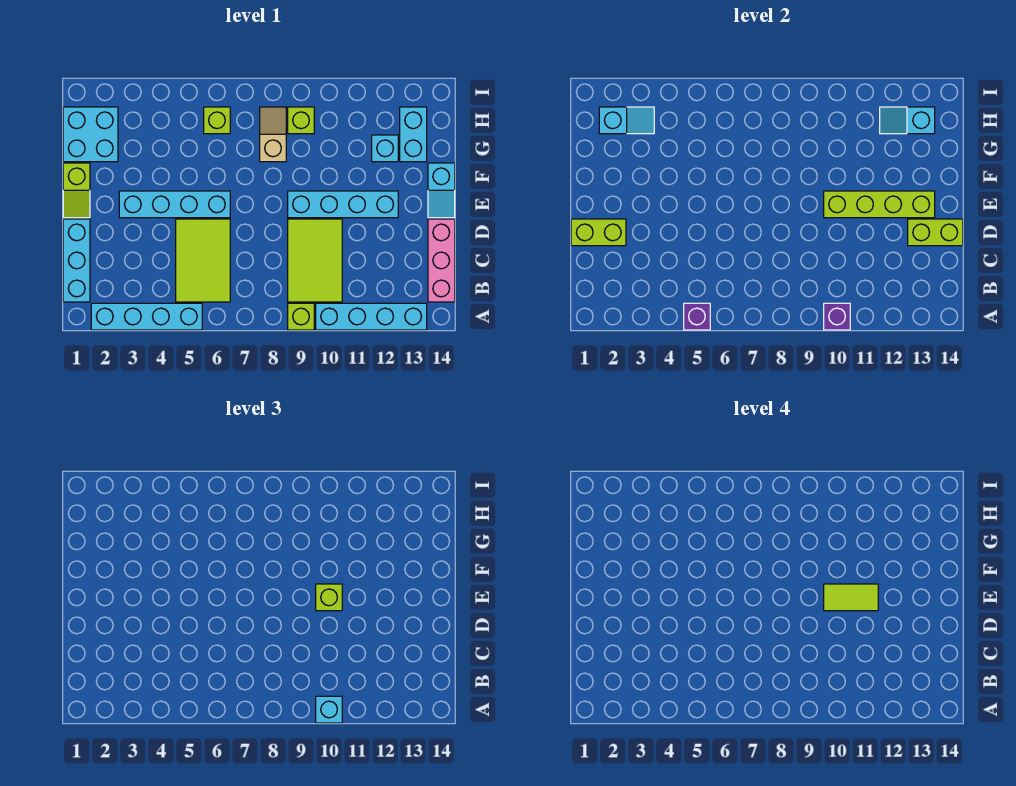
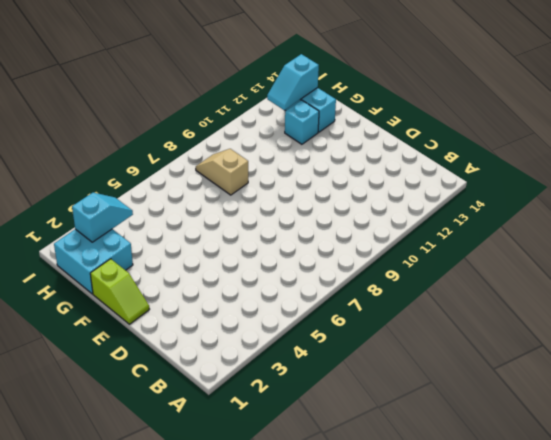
none -> cyan brick A2:A5 level 1
none -> lime brick A9 level 1
none -> cyan brick A10:A13 level 1

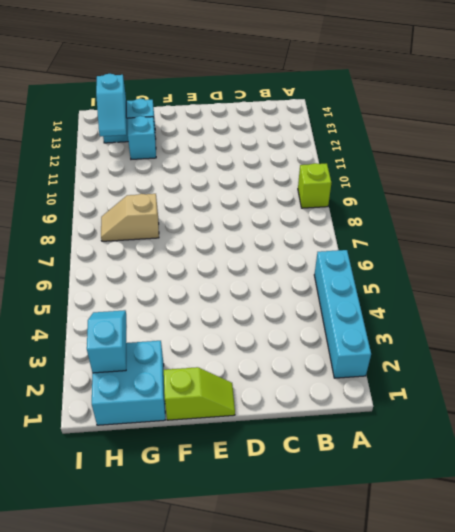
none -> cyan brick A10:A13 level 1
none -> cyan brick B1:D1 level 1
none -> lime tile B5:D6 level 1

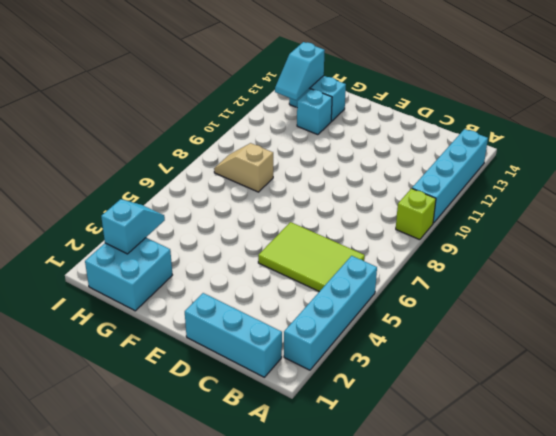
none -> lime tile B9:D10 level 1
none -> pink brick B14:D14 level 1
none -> lime slope E1:F1 level 1 top F

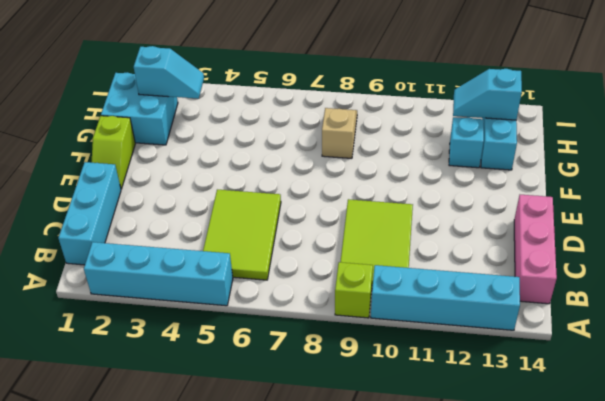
none -> cyan brick E3:E6 level 1
none -> cyan brick E9:E12 level 1
none -> cyan slope E14:F14 level 1 top F

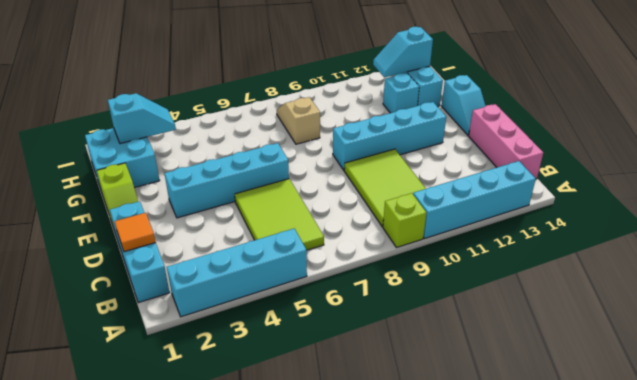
orange tile C1 level 2 -> none
none -> lime brick H6 level 1
none -> lime brick H9 level 1
none -> purple brick A5 level 2

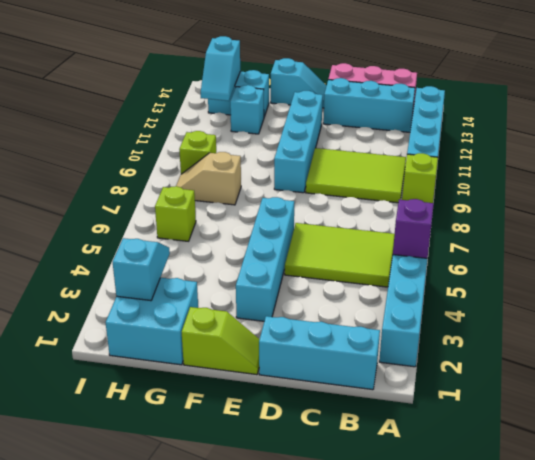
cyan brick B13:D13 level 1 -> none
none -> purple brick A10 level 2
none -> lime brick D1:D2 level 2
none -> lime brick D13:D14 level 2

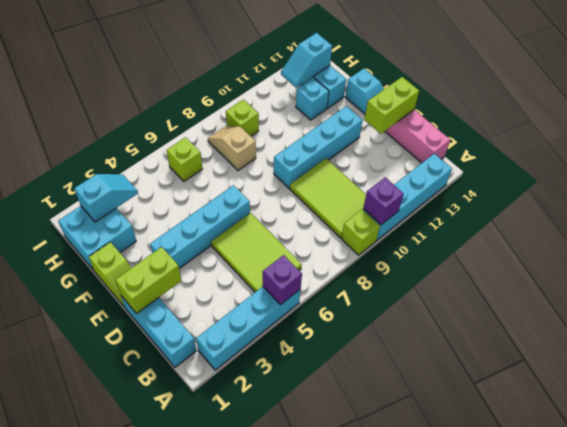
none -> lime brick E10:E13 level 2
none -> cyan brick A10 level 3
none -> lime brick E10 level 3

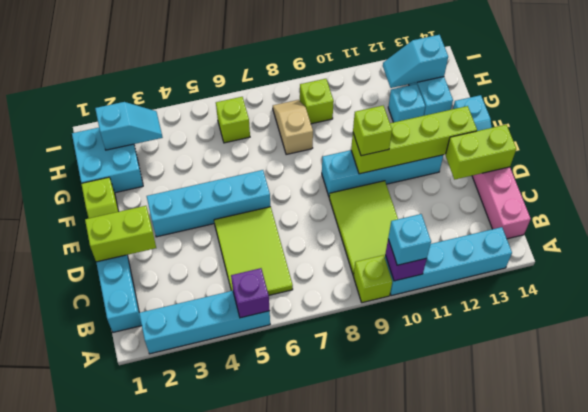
none -> lime tile E10:E11 level 4

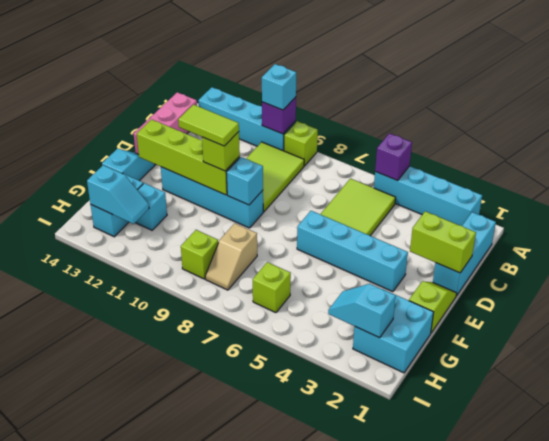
cyan brick E9 level 2 -> none
none -> lime brick D13:D14 level 2

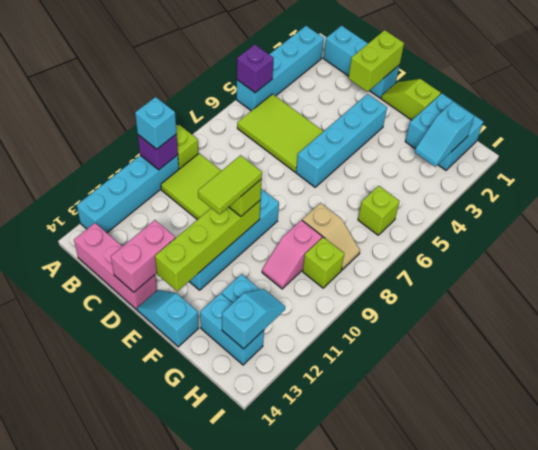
pink brick D13:D14 level 2 -> lime brick D13:D14 level 2
pink slope G9:G10 level 1 top 9 -> none

